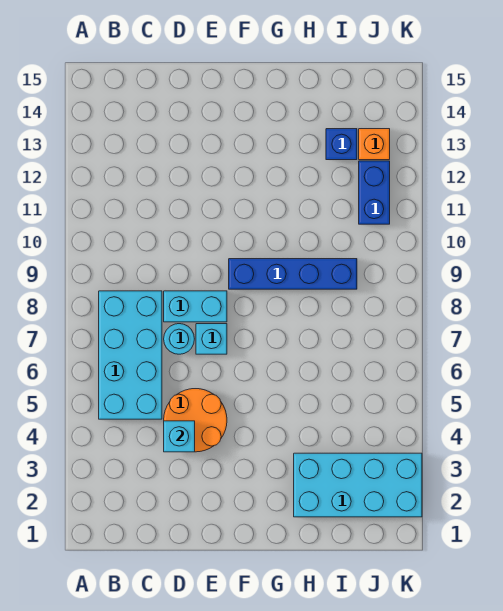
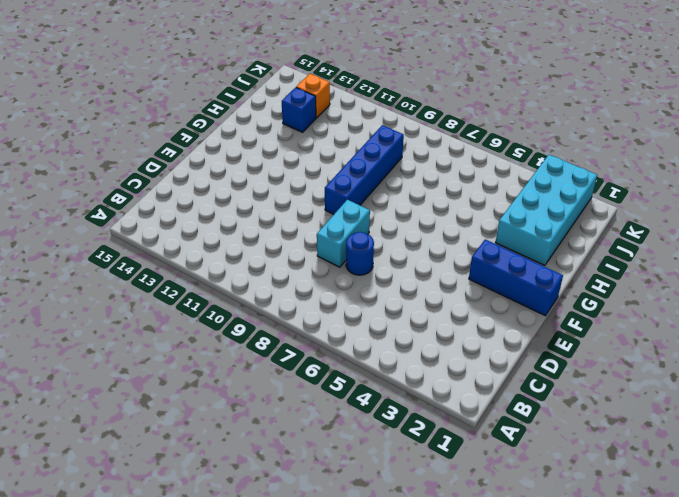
blue round brick D7 level 1 -> cyan round brick D7 level 1
blue brick F1:F3 level 1 -> none
none -> cyan brick B5:C8 level 1
none -> orange round brick D4:E5 level 1

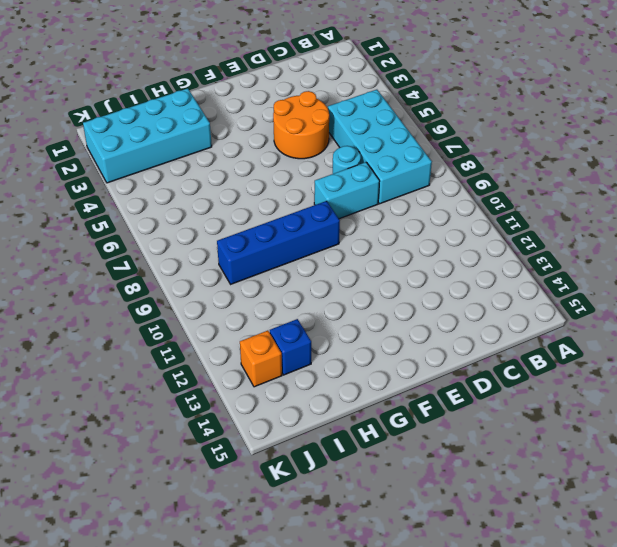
none -> cyan brick E7 level 1
none -> blue brick J11:J12 level 1

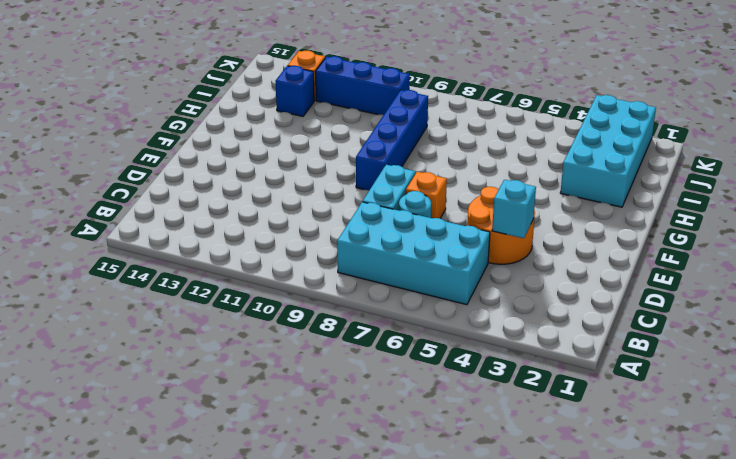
orange brick E7 level 1 -> cyan brick E7 level 1
blue brick J10:J12 level 1 -> blue brick J11:J12 level 1

